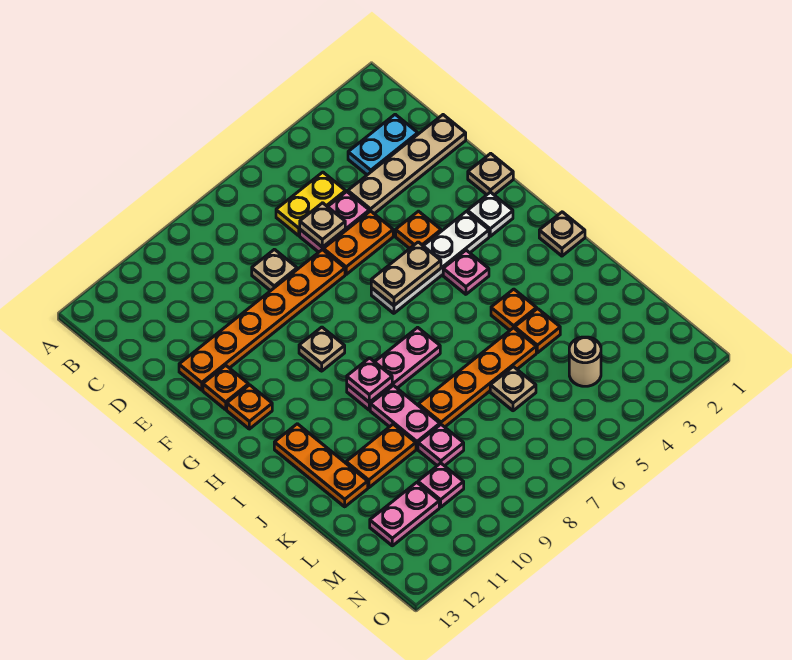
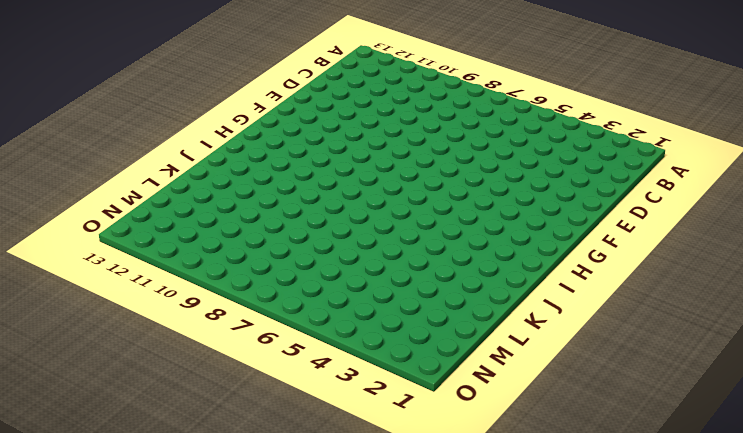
none -> cyan plate C2:C3 level 1
none -> yellow plate C5:C6 level 1
none -> tan plate D1:D4 level 1
none -> pink plate D5:D6 level 1

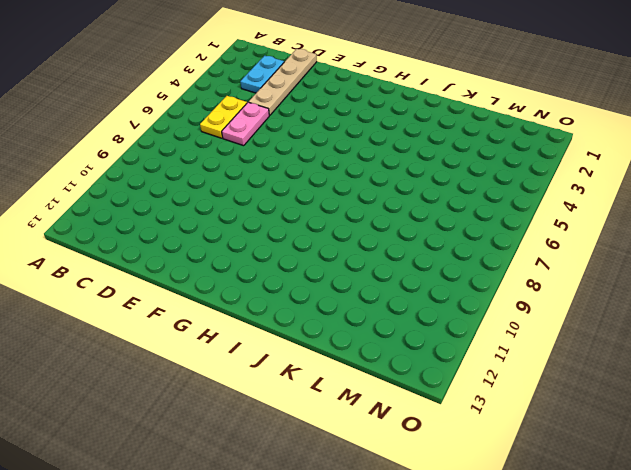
none -> tan plate D8 level 1
none -> orange plate E5:E6 level 1
none -> orange plate E7:E12 level 1
none -> tan plate F1 level 1

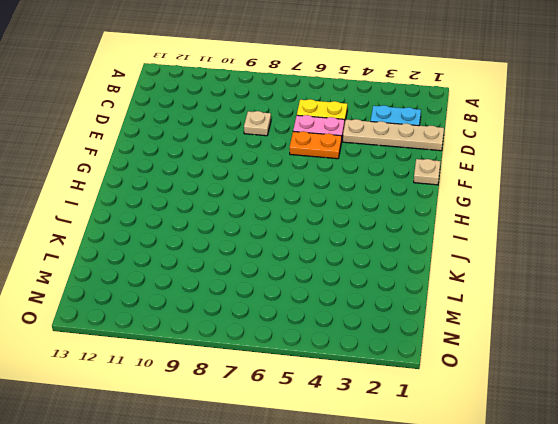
none -> orange plate E7:E12 level 1
none -> orange plate F4 level 1
none -> orange plate F12 level 1
none -> white plate G2 level 1

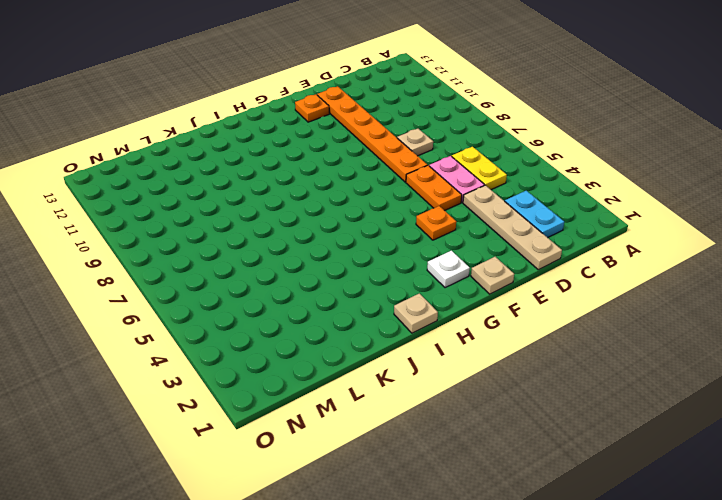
none -> white plate G3:G6 level 1
none -> tan plate G9 level 1
none -> orange plate G12 level 1
none -> pink plate H4 level 1

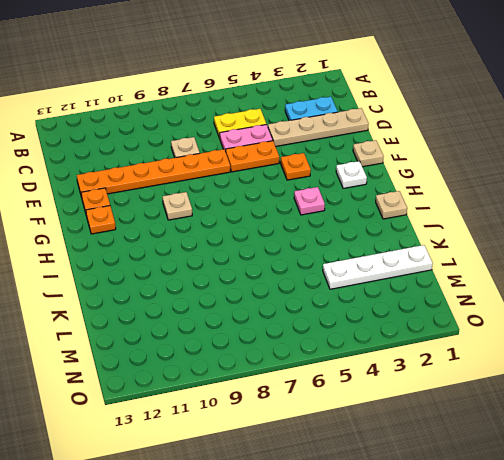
white plate L1:L4 level 1 -> white plate G3:G6 level 1
none -> pink plate I7:I9 level 1
none -> orange plate I12:K12 level 1
none -> orange plate J4 level 1
none -> pink plate J9:K9 level 1

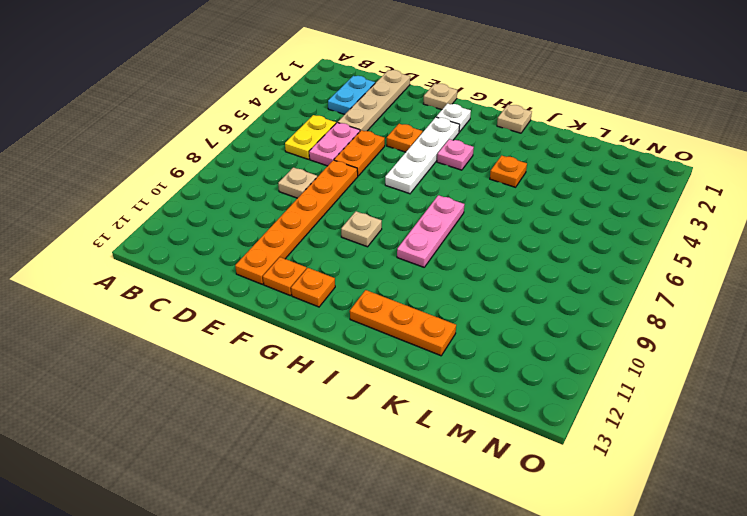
none -> pink plate J9:K9 level 1
none -> orange plate K4 level 1
none -> orange plate K5:K8 level 1
none -> orange plate K10:K11 level 1

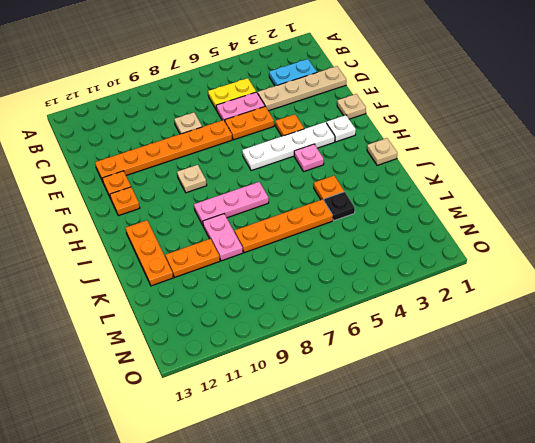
black plate K4 level 1 -> orange plate K4 level 1
none -> tan plate L6 level 1
none -> pink plate L9 level 1
none -> tan round brick M4 level 1
none -> pink plate M10 level 1

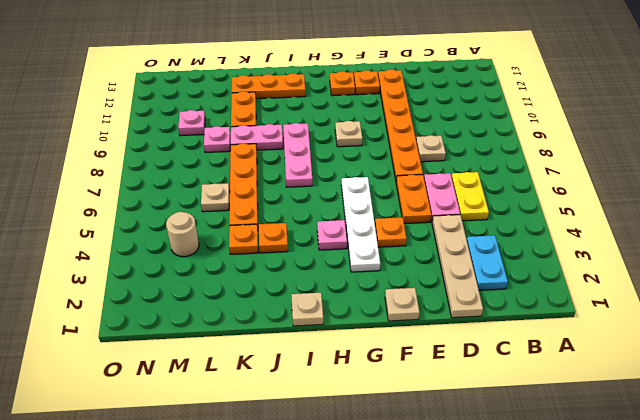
none -> white plate G2 level 1
none -> pink plate M11:M12 level 1
none -> tan plate D6 level 2
none -> tan plate G5:G6 level 2

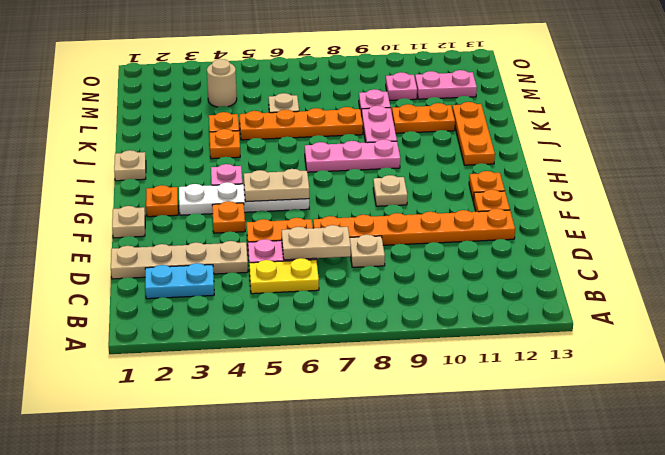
tan plate D6:D7 level 2 -> tan plate D6 level 2
orange plate G2 level 1 -> white plate G2 level 1
none -> pink plate I9 level 2

